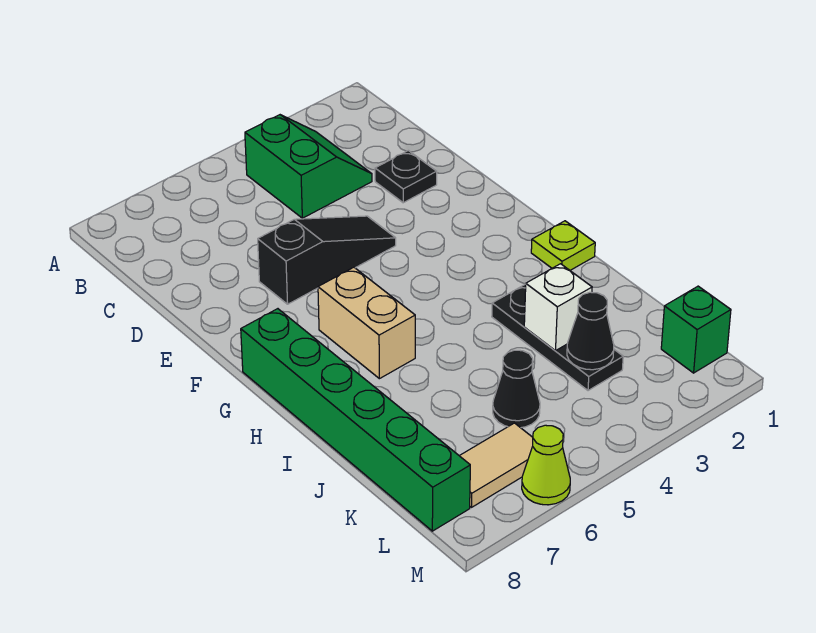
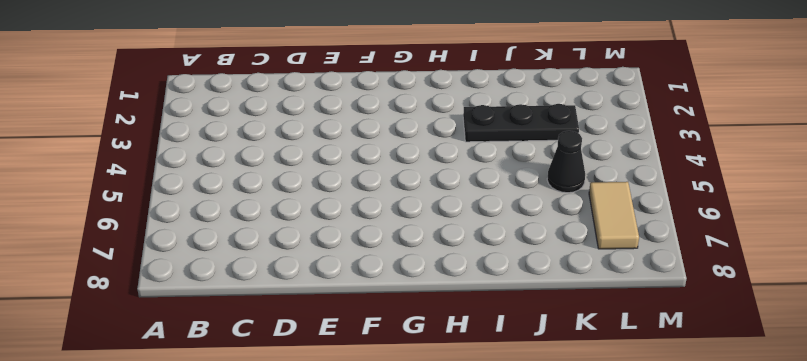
none -> green slope B3:C4 level 1 top 4
none -> black plate D2 level 1
none -> black slope E4:E6 level 1 top 6

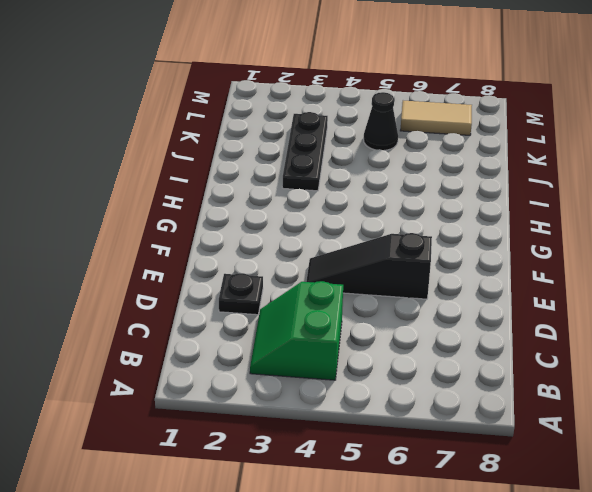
none -> tan brick G6:H6 level 1
none -> green brick G8:L8 level 1
none -> lime plate H1 level 1

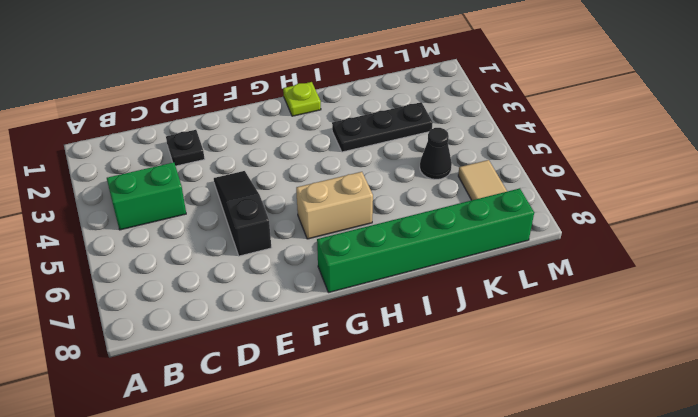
none -> green brick L1 level 1
none -> lime cone M6 level 1
none -> white brick J3 level 2

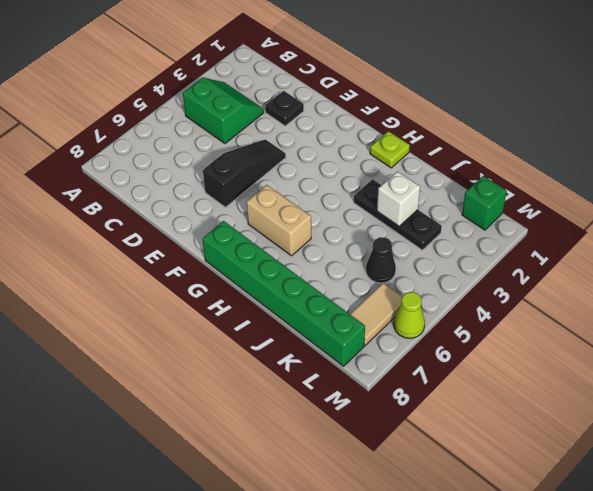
none -> black cone K3 level 2

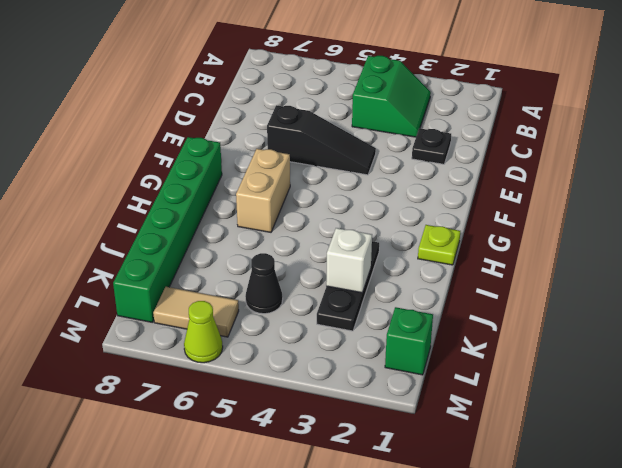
none -> black cone K3 level 2

